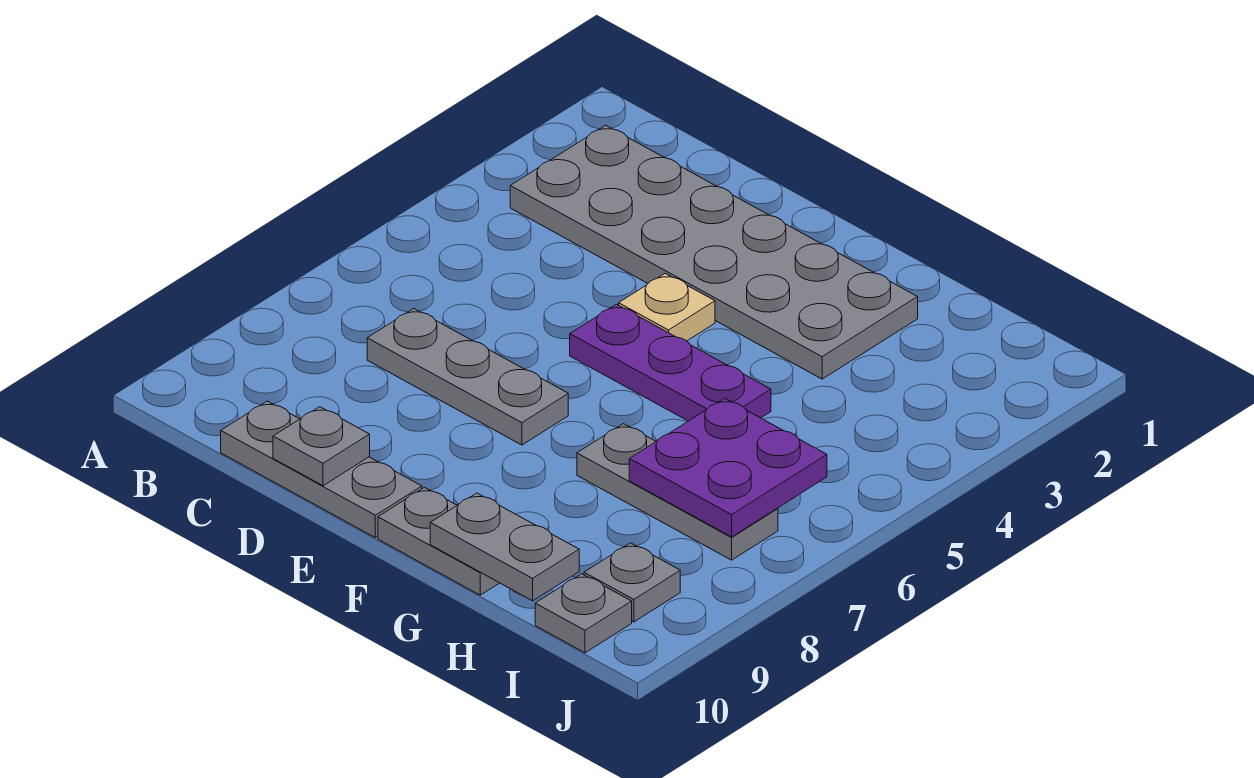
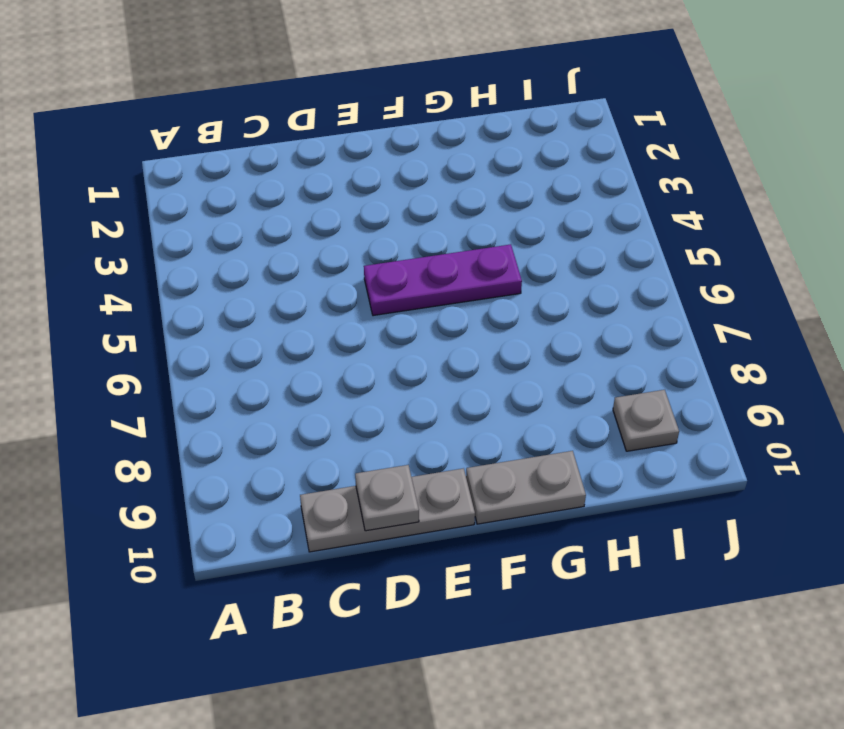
none -> grey plate B2:G3 level 1
none -> grey plate C7:E7 level 1
none -> tan plate E4 level 1

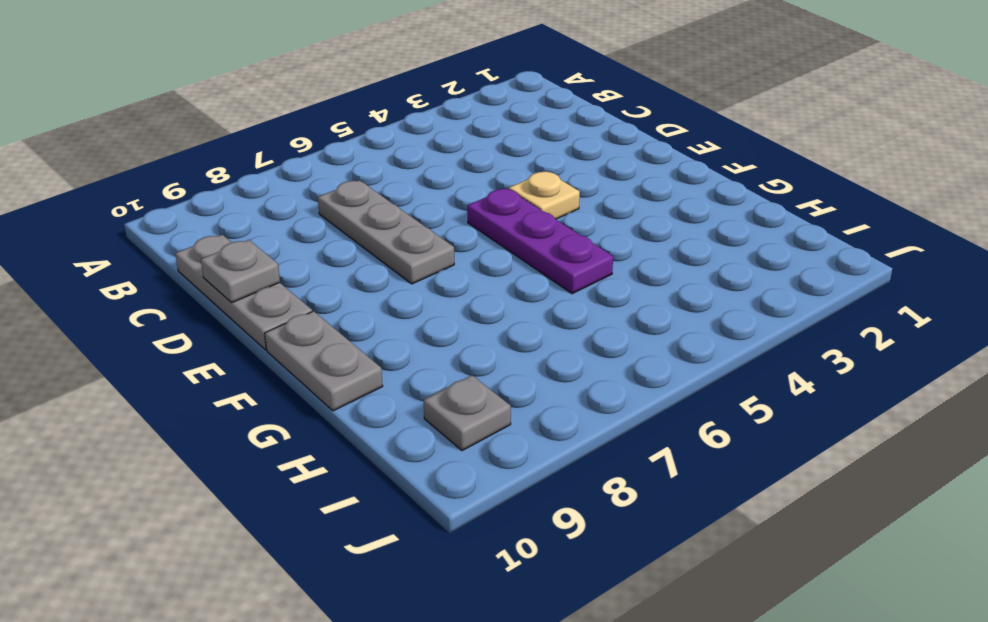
none -> grey plate B2:G3 level 1
none -> grey plate G7:I7 level 1
none -> grey plate I10 level 1

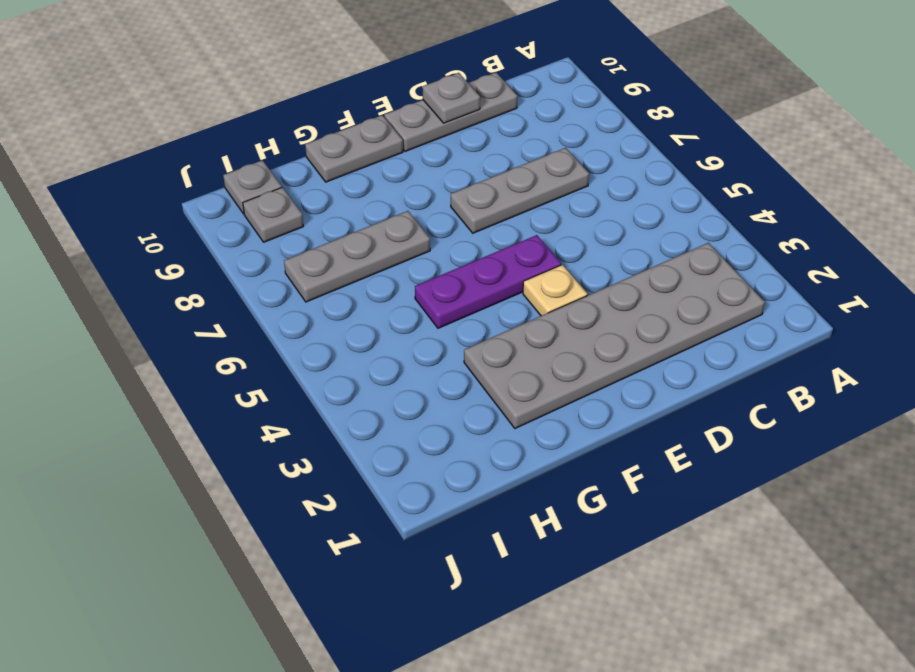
none -> grey plate G10:H10 level 2
none -> purple plate H6:I7 level 2

